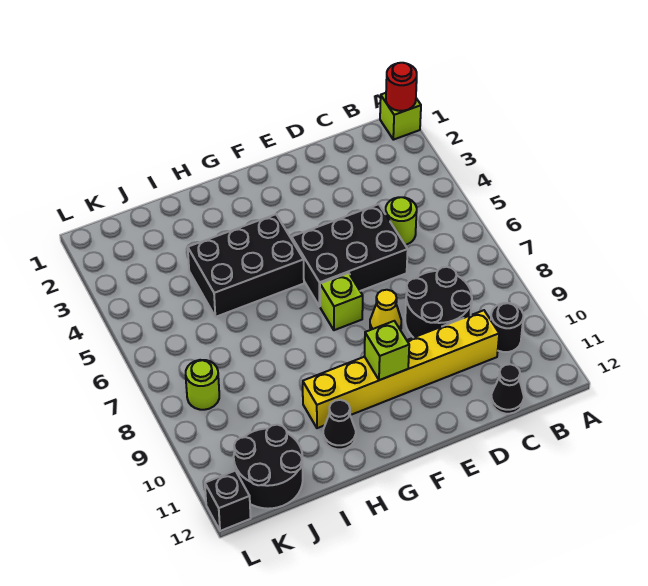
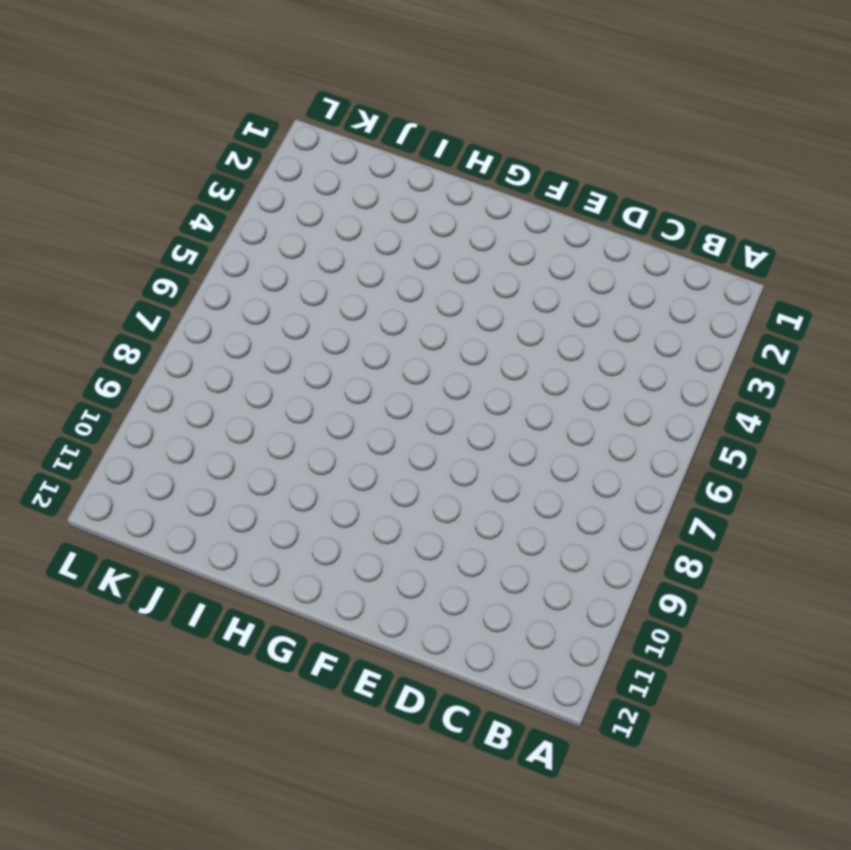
none -> lime brick A1 level 1
none -> black round brick B10 level 1
none -> lime round brick C5 level 1

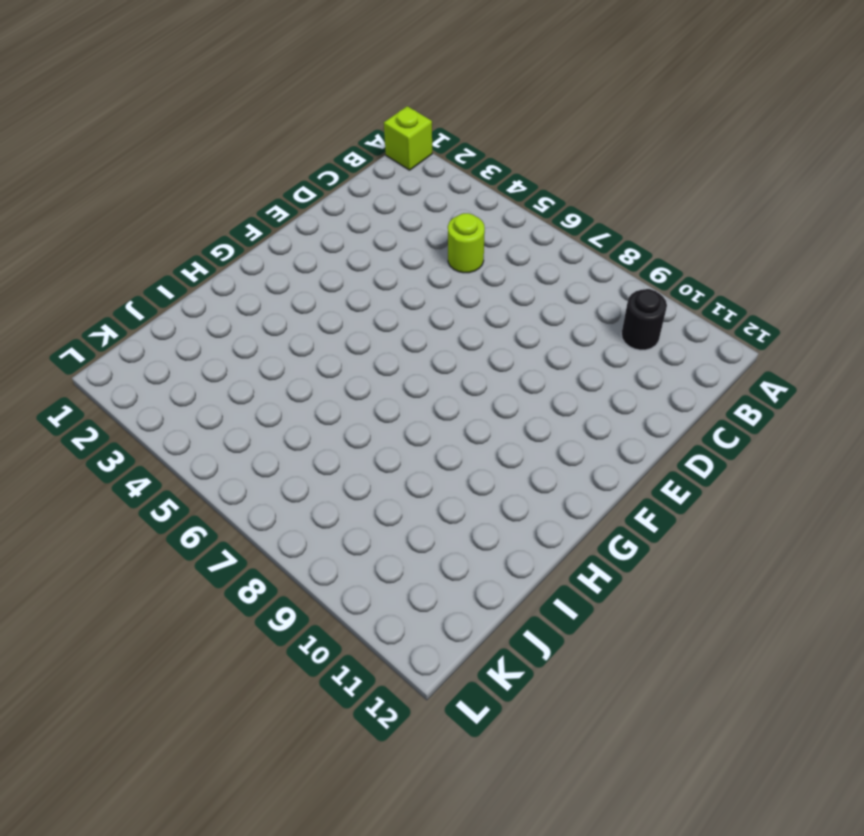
none -> black round brick C8:D9 level 1
none -> yellow brick C10:H10 level 1
none -> black cone C12 level 1

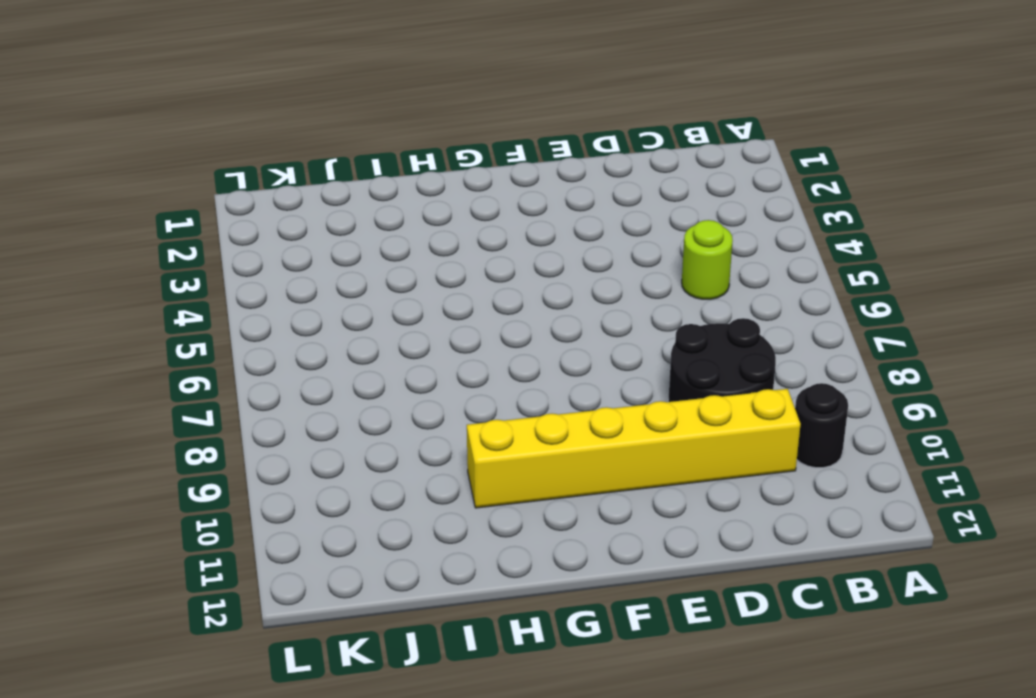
none -> lime brick A1 level 1
none -> black cone C12 level 1
none -> black brick D5:F6 level 1

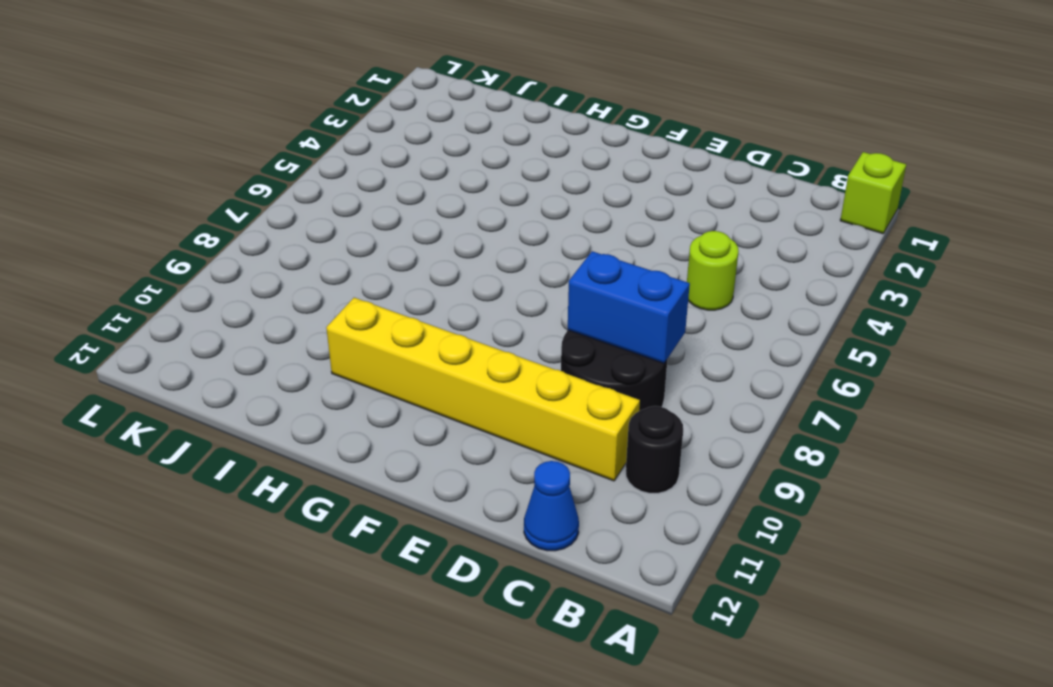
blue brick C8:D8 level 2 -> none
blue cone C12 level 1 -> black cone C12 level 1
none -> black brick D5:F6 level 1
none -> yellow cone E8 level 1
none -> lime brick F7 level 1

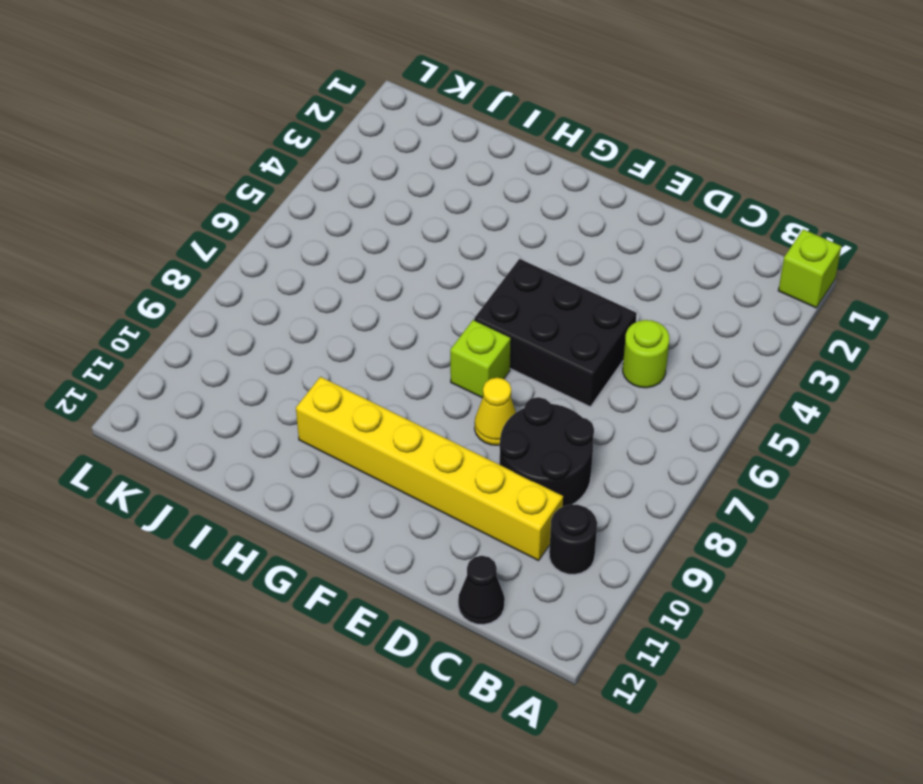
none -> black brick G4:I5 level 1
none -> black cone H11 level 1
none -> black round brick J11:K12 level 1

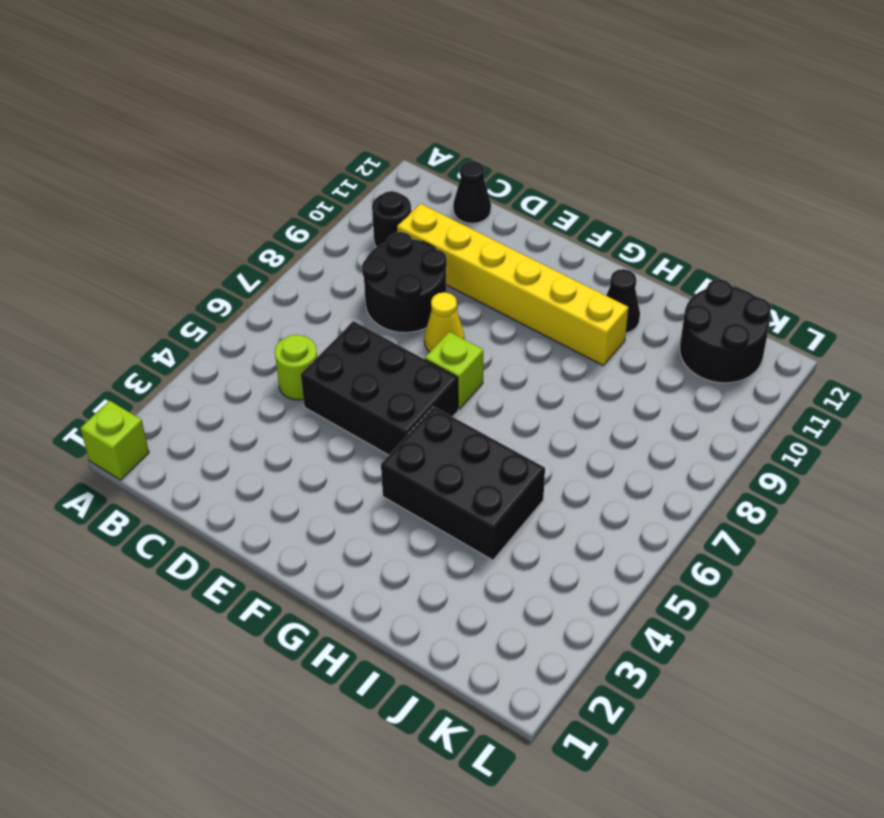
none -> lime round brick K8 level 1
none -> black brick L12 level 1
none -> red round brick A1 level 2

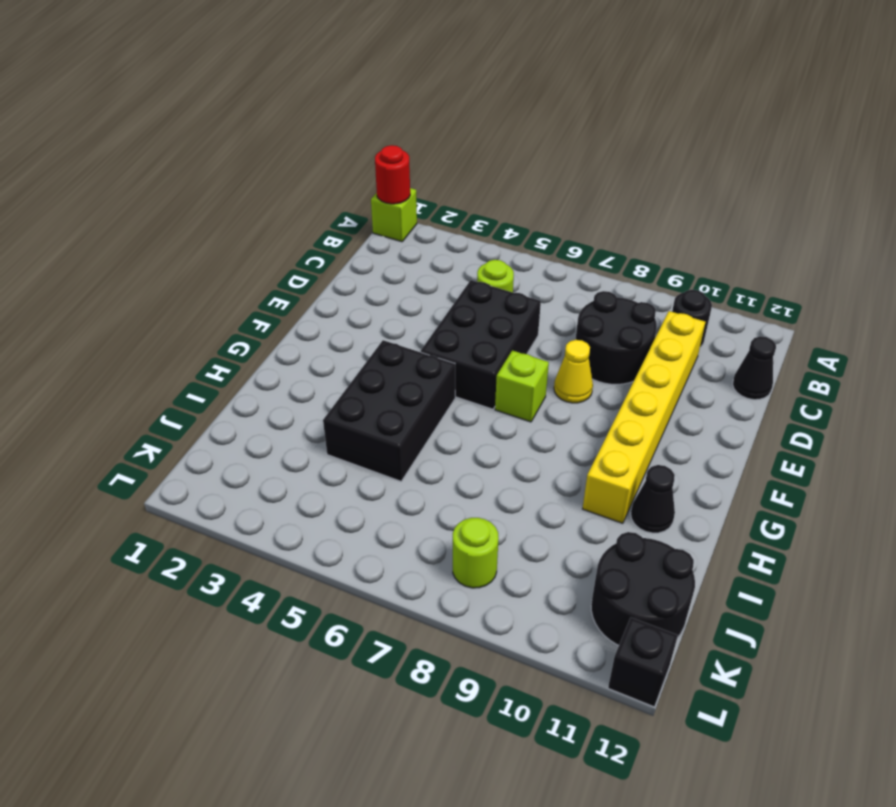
none -> lime brick F10 level 2

